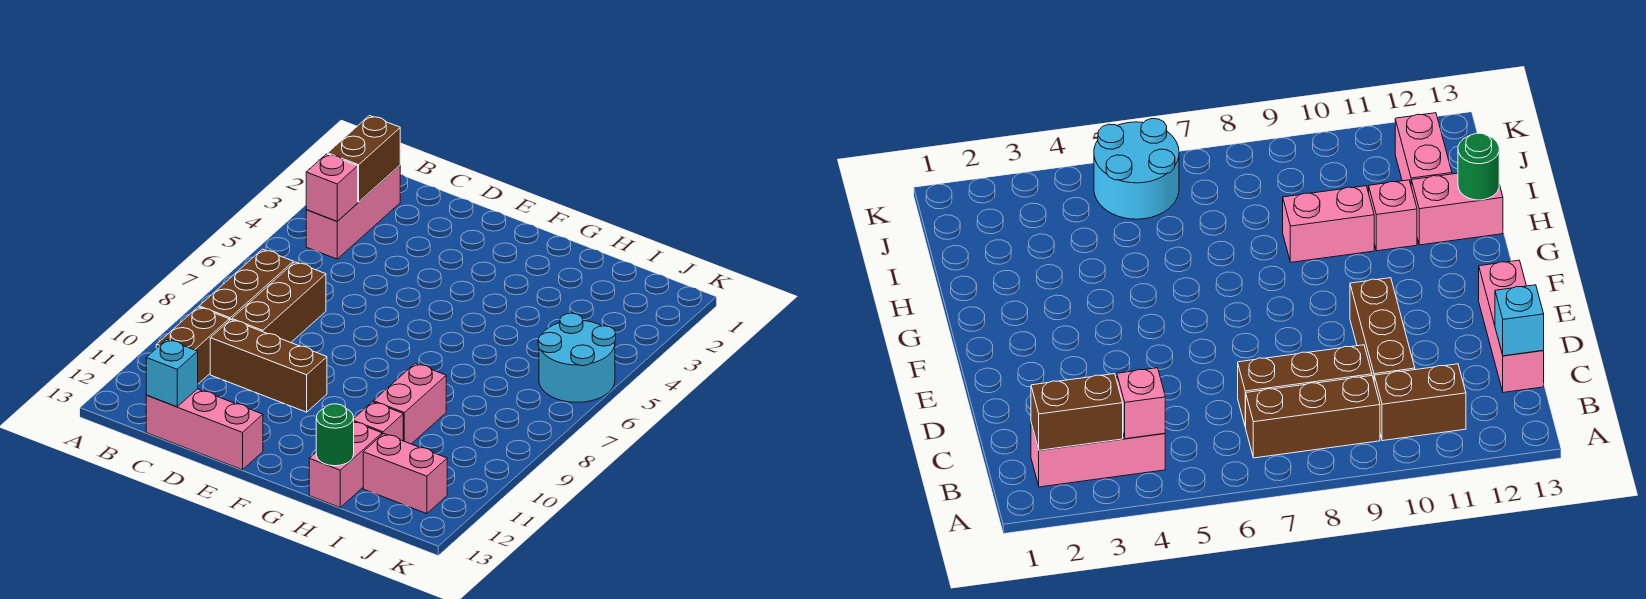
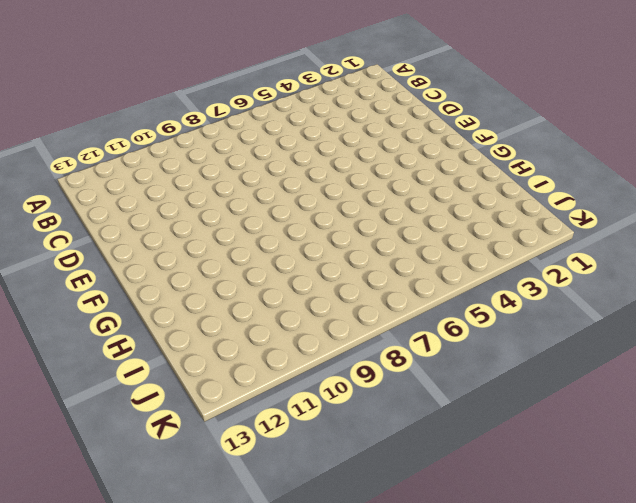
none -> pink brick B2:B4 level 1
none -> brown brick B7:B9 level 1
none -> brown brick B10:B11 level 1

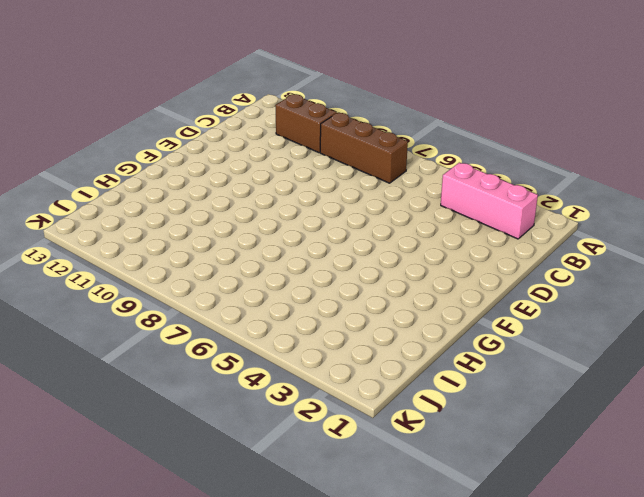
none -> brown brick C7:C9 level 1
none -> brown brick C10:E10 level 1
none -> pink brick C13:E13 level 1

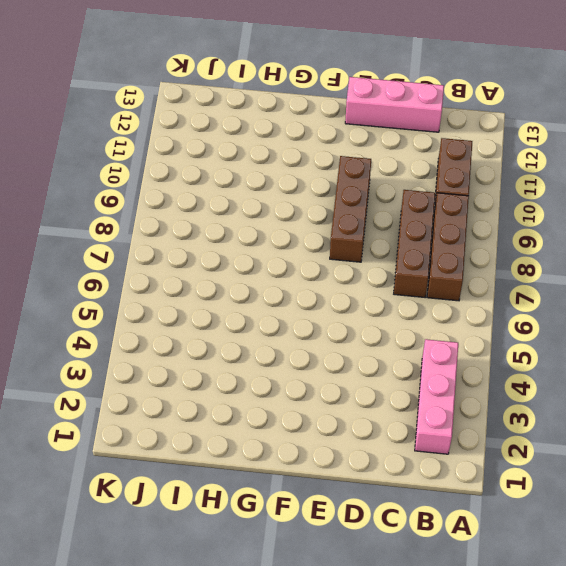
brown brick E8:E10 level 1 -> brown brick C10:E10 level 1
none -> pink brick H9:H10 level 1
none -> pink brick H11 level 1
none -> pink brick H12:H13 level 1

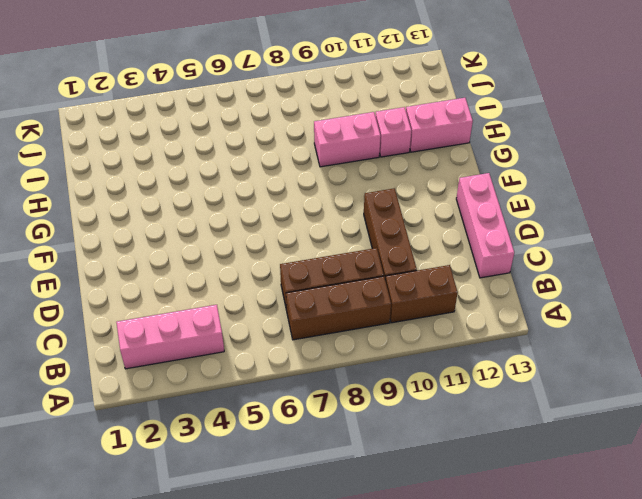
none -> pink brick I12:J12 level 1
none -> cyan round brick J5:K6 level 1
none -> brown brick B2:B3 level 2

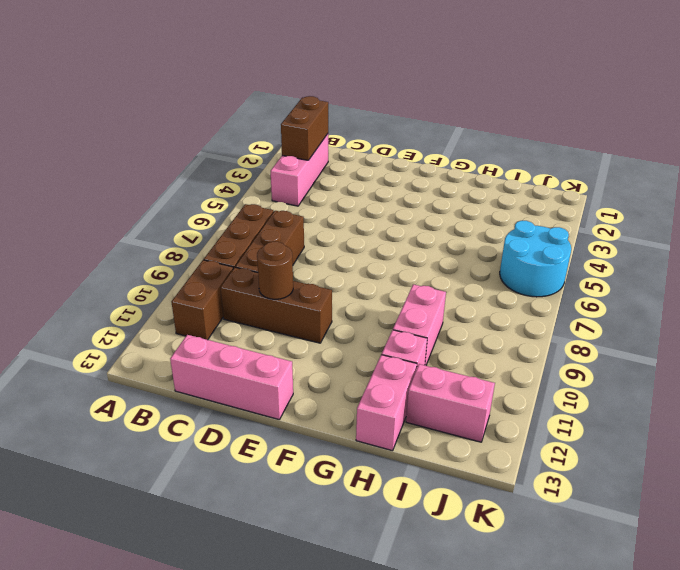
brown round brick D10 level 2 -> none
none -> pink brick B4 level 2
none -> cyan brick C13 level 2
none -> green round brick H13 level 2

